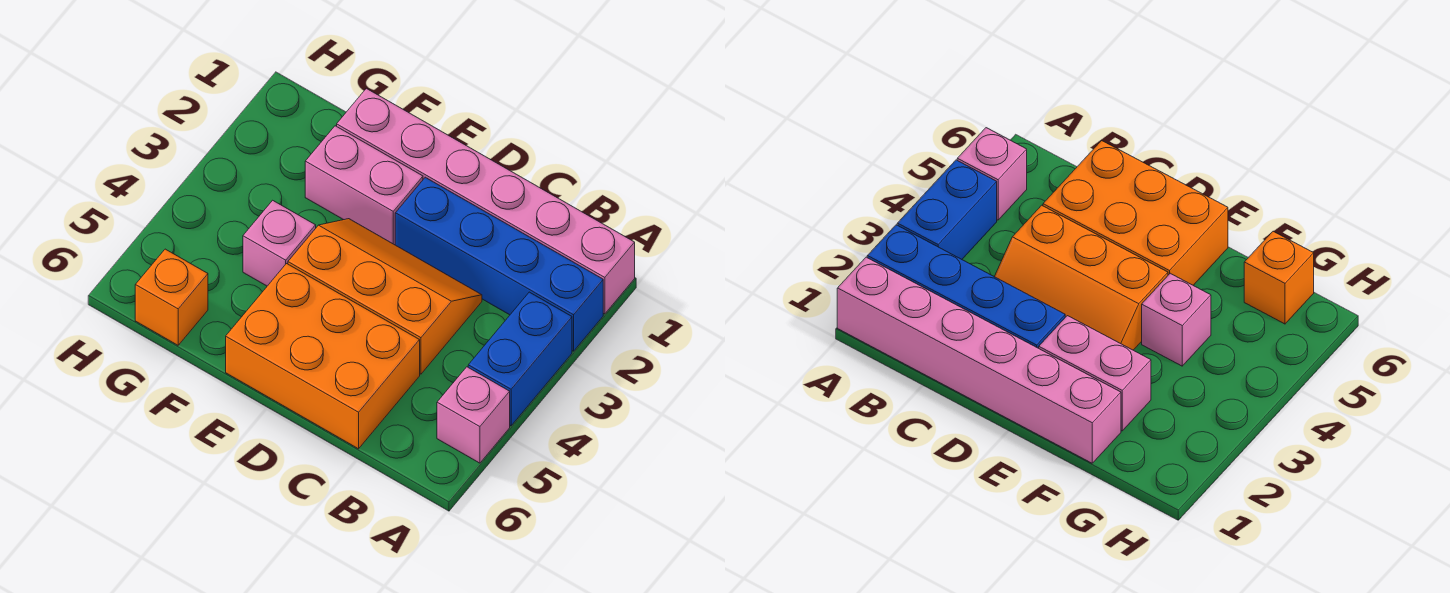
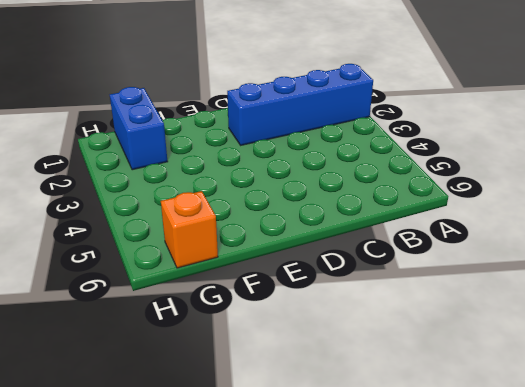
blue brick G1:G2 level 1 -> blue brick A3:A4 level 1
none -> pink brick A1:F1 level 1
none -> pink brick A5 level 1

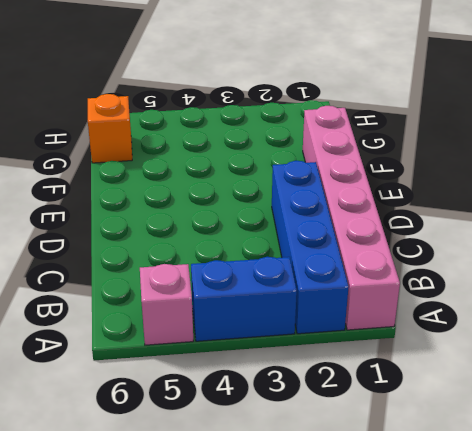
none -> orange slope C3:E4 level 1 top 4
none -> orange brick C5:E6 level 1

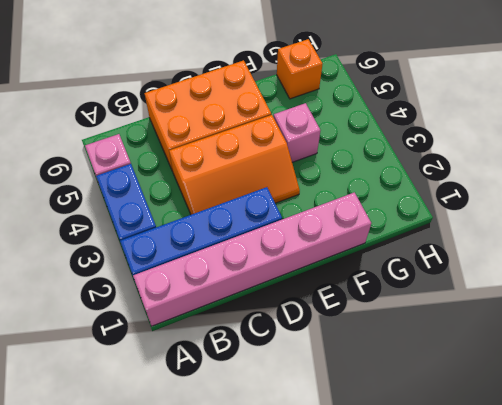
none -> pink brick E2:F2 level 1

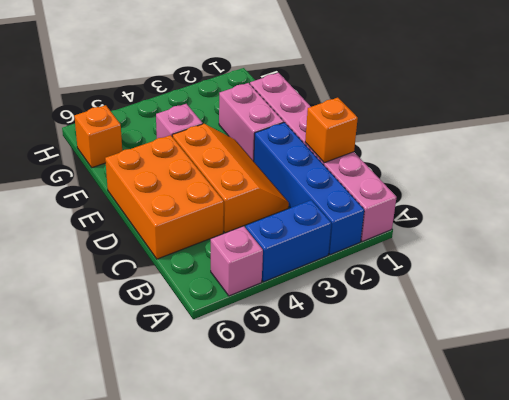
orange brick C1 level 2 -> none

